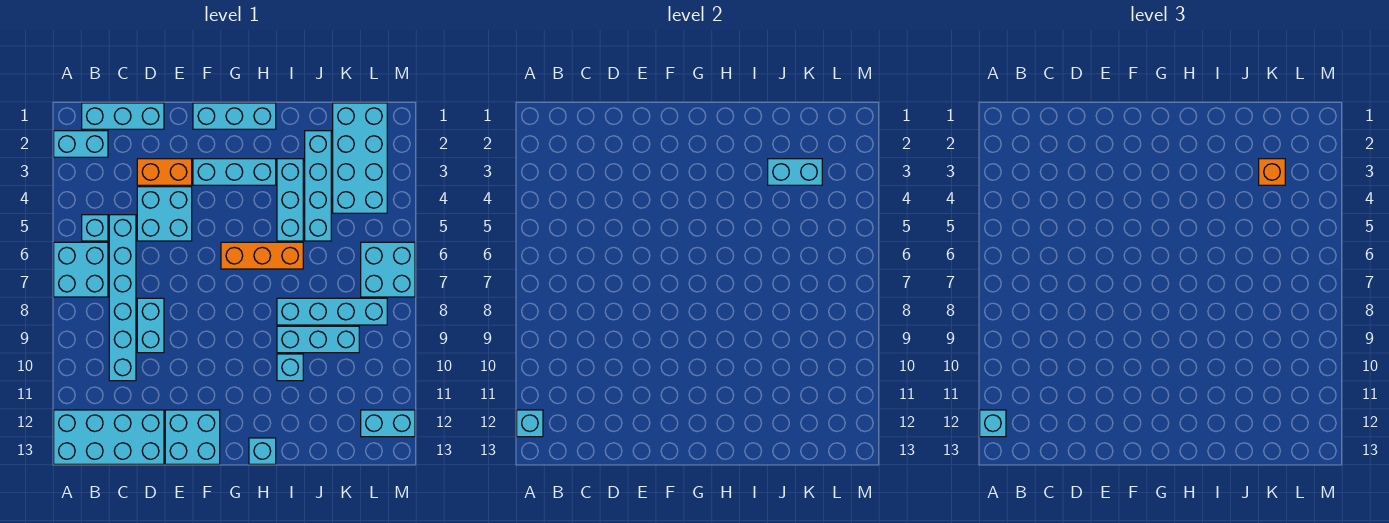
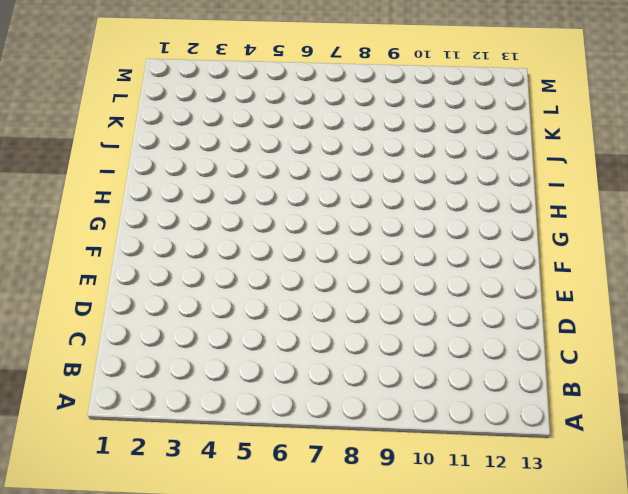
none -> cyan brick A2:B2 level 1
none -> cyan brick A6:B7 level 1
none -> cyan brick A12:D13 level 1

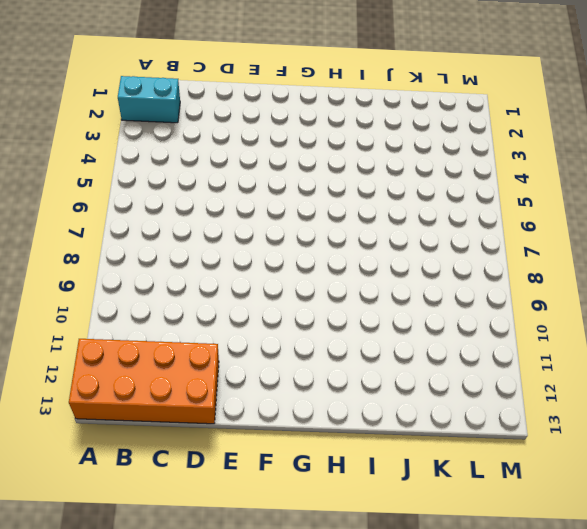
orange brick A12:D13 level 1 -> cyan brick A12:D13 level 1
none -> cyan brick A6:B7 level 1
none -> cyan brick B1:D1 level 1
none -> cyan brick B5 level 1

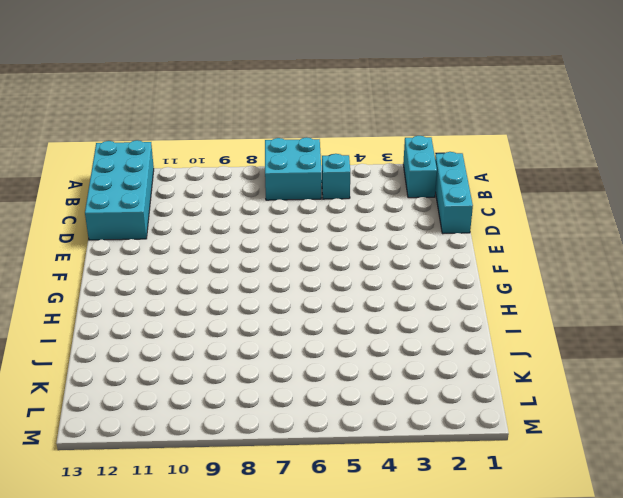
none -> cyan brick C5:C10 level 1
none -> orange brick D3:E3 level 1
none -> cyan brick D4:E5 level 1

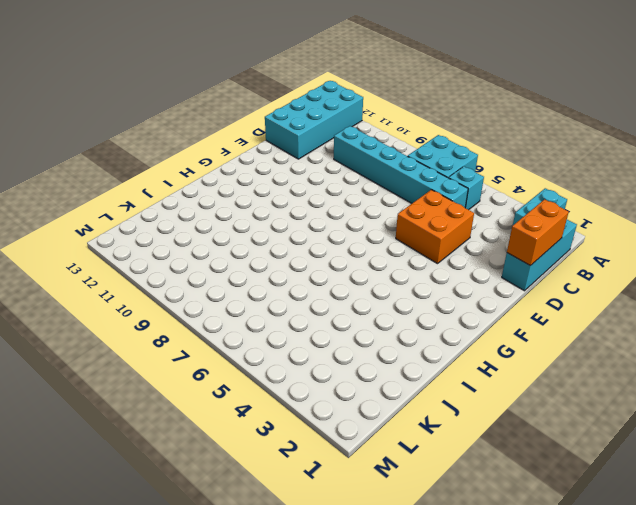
orange brick C1:D1 level 2 -> orange brick D3:E3 level 1
orange brick D4:E5 level 1 -> cyan brick D4:E5 level 1
none -> cyan brick D8:D9 level 1
none -> cyan brick E12:F13 level 1
none -> cyan brick F1:H1 level 1

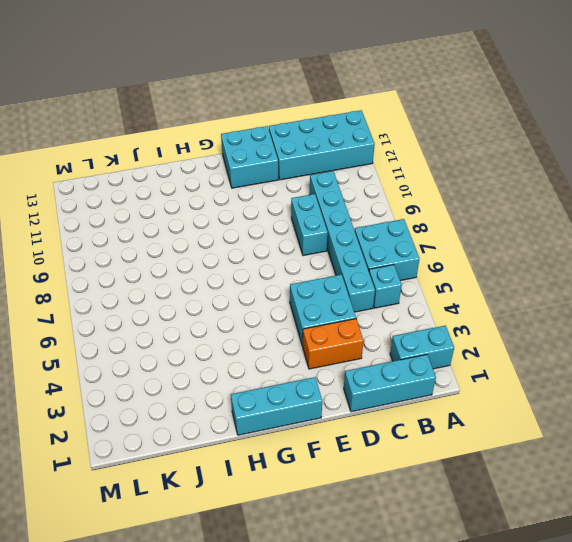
none -> cyan brick F3:H3 level 1
none -> orange brick G6:I6 level 1
none -> cyan brick H13 level 1

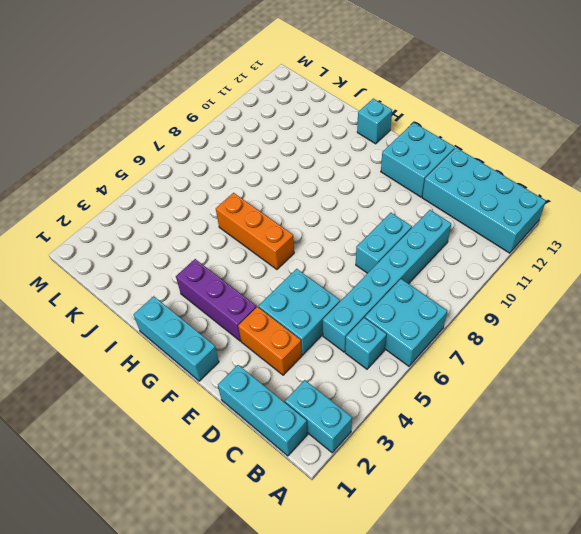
purple brick F3:H3 level 1 -> cyan brick F3:H3 level 1
none -> cyan brick I3:I5 level 1
none -> cyan brick I8:L8 level 1
none -> cyan brick I9:K9 level 1

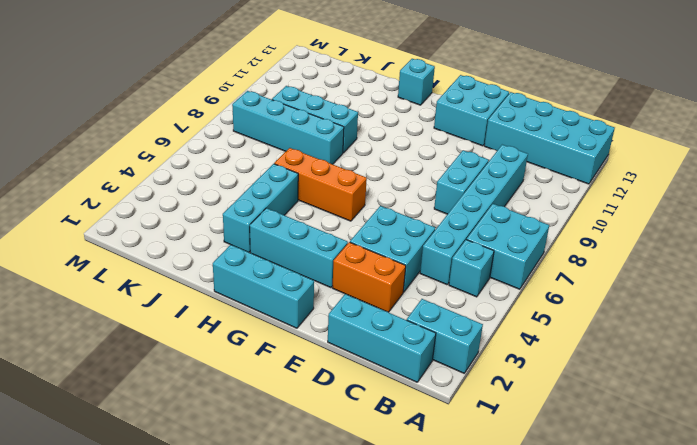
none -> cyan brick I10 level 1
none -> cyan brick J2:J5 level 1
none -> cyan brick K1:L4 level 1

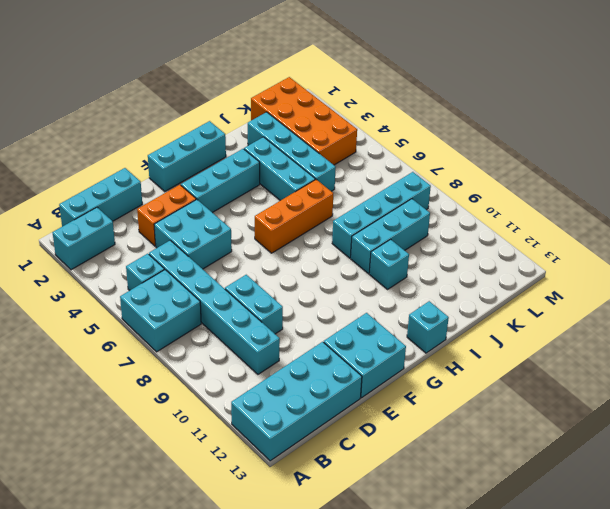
orange brick K1:L4 level 1 -> cyan brick K1:L4 level 1
none -> cyan brick L6:M7 level 1
none -> cyan brick L12:M12 level 1
none -> cyan brick A12 level 2

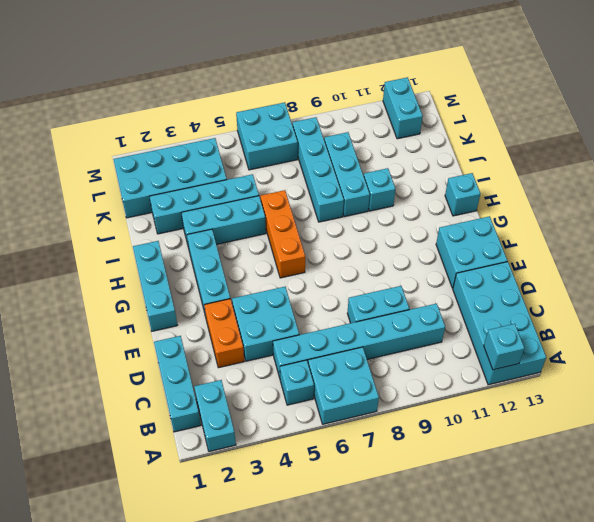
none -> cyan brick J3:K3 level 2
none -> cyan brick A12 level 3
none -> orange brick K3 level 3

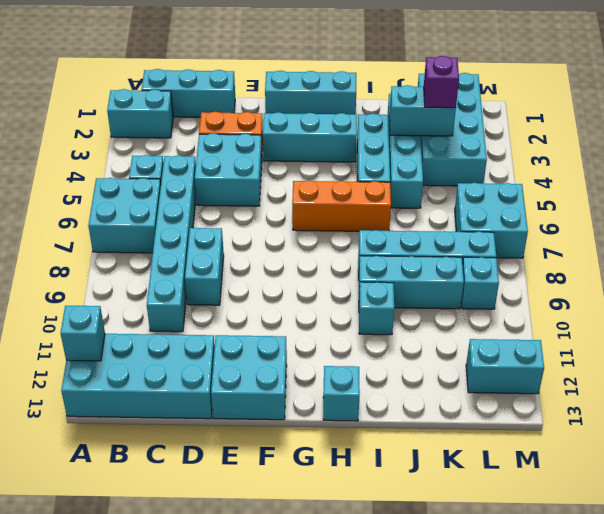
purple brick K3 level 3 -> orange brick K3 level 3
cyan brick L9 level 1 -> cyan brick A12 level 3

